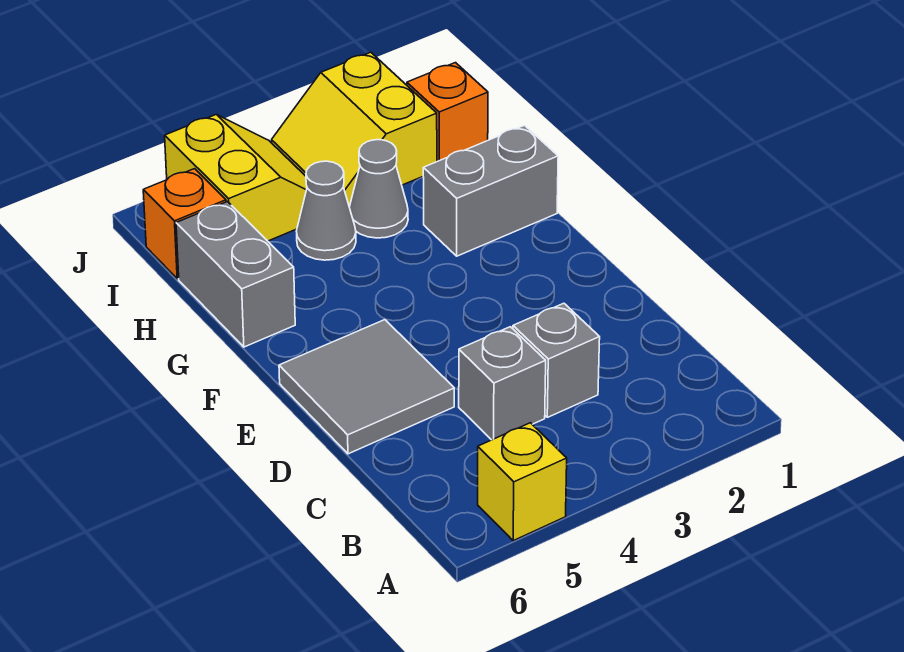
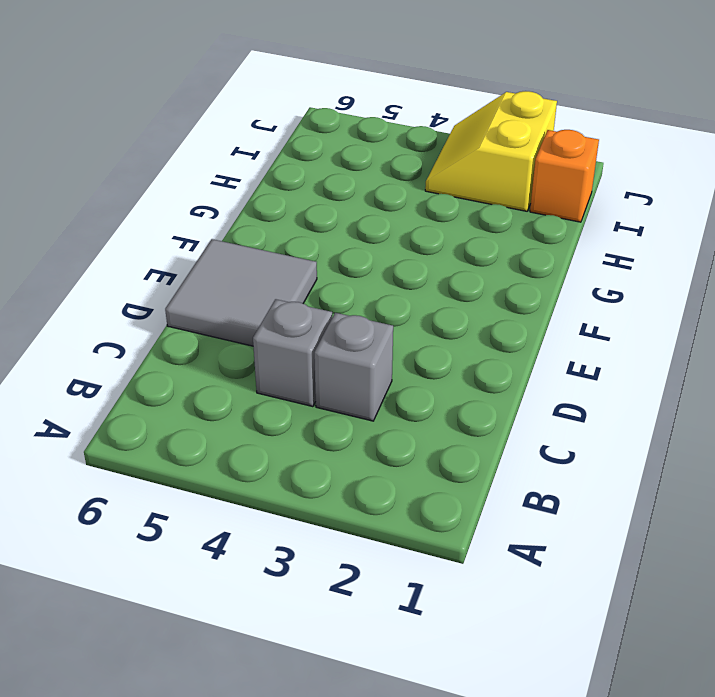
none -> yellow brick A5 level 1
none -> grey brick G1:G2 level 1
none -> grey brick G6:H6 level 1

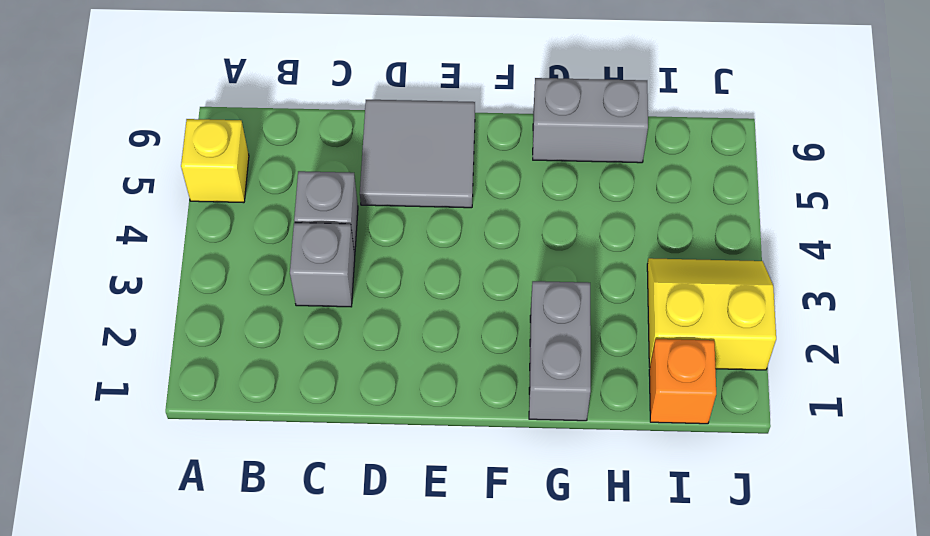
none -> grey cone H3 level 1
none -> grey cone H4 level 1
none -> yellow slope I4:J5 level 1 top 5

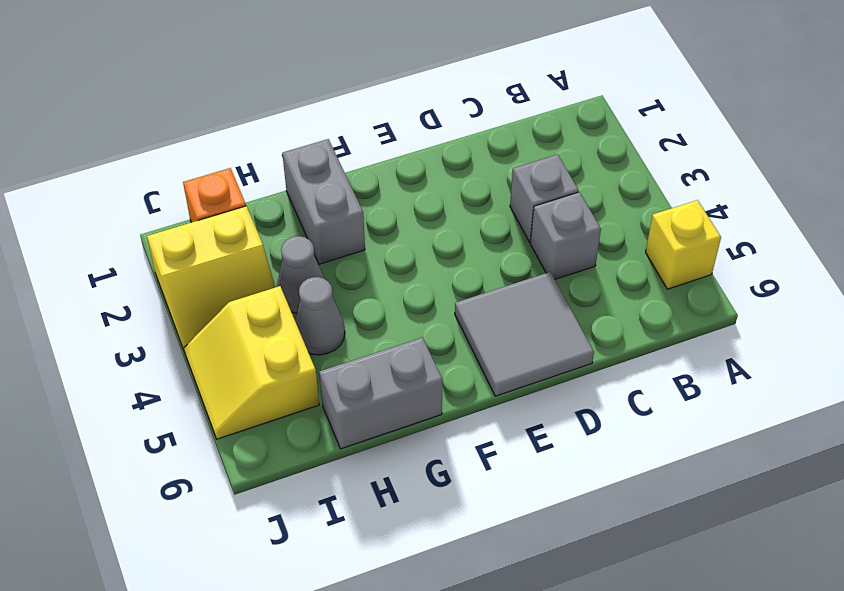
yellow slope I4:J5 level 1 top I -> yellow slope I4:J5 level 1 top 5
none -> orange brick I6 level 1

